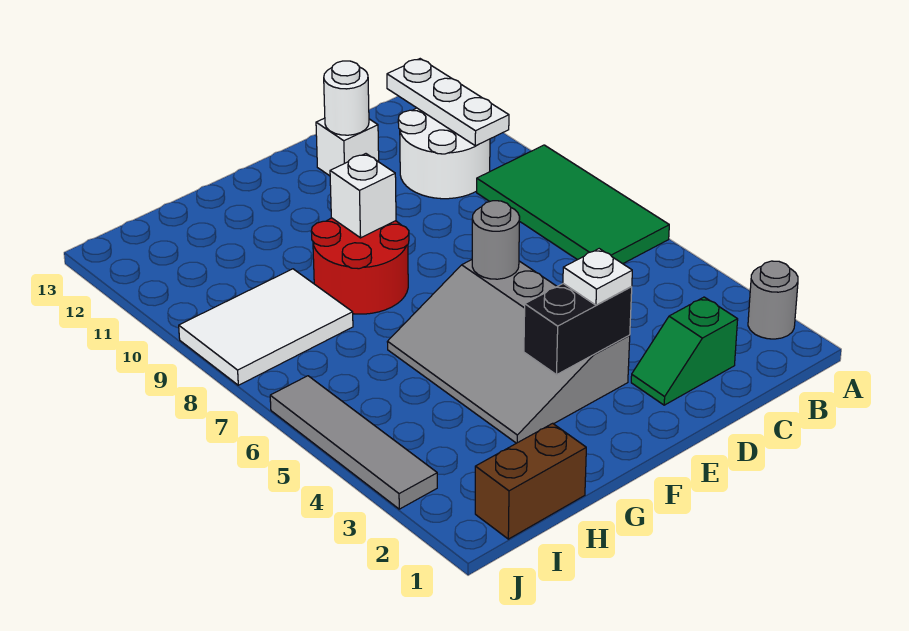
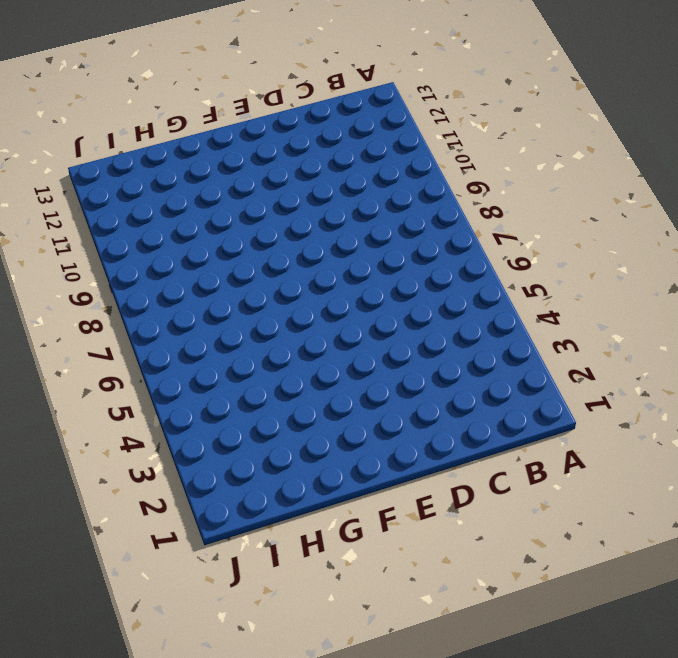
none -> grey round brick A2 level 1
none -> green tile A6:B9 level 1
none -> white round brick B10:C11 level 1

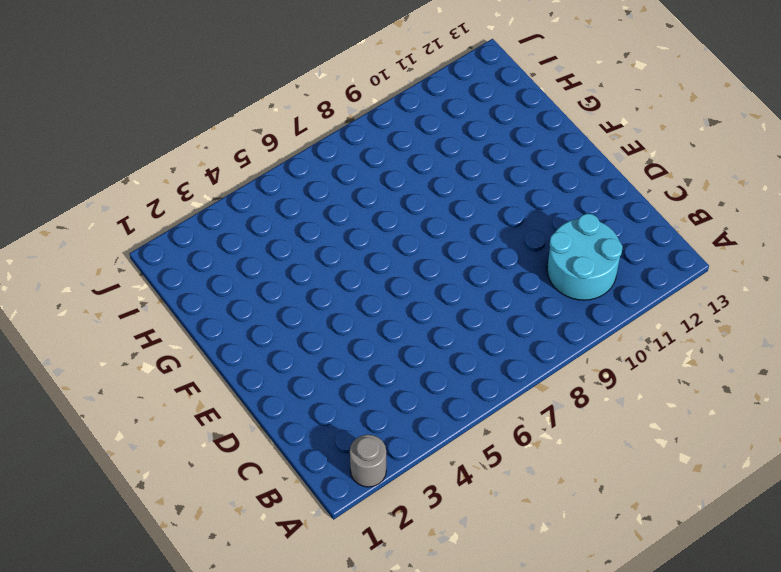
cyan round brick B10:C11 level 1 -> white round brick B10:C11 level 1
none -> green tile A6:B9 level 1
none -> green slope C2:D2 level 1 top C
none -> white brick D12 level 1

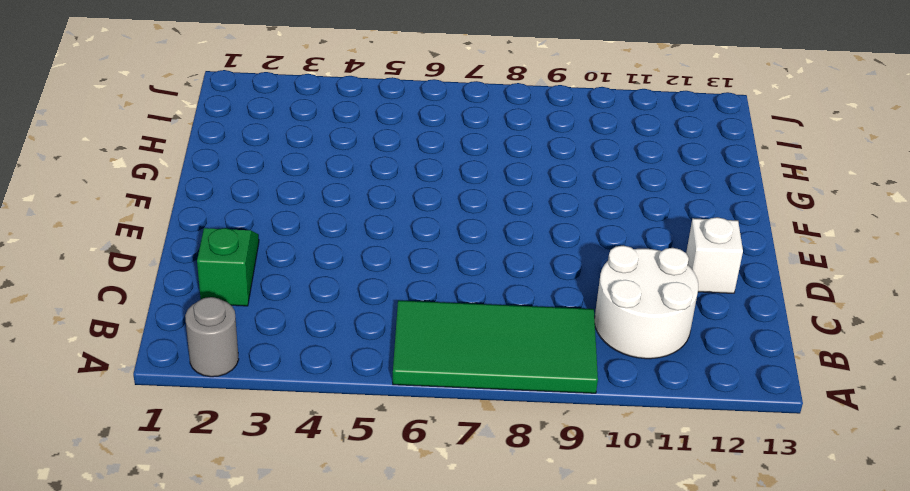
none -> grey slope E3:G6 level 1 top E
none -> red round brick F8:G9 level 1
none -> brown brick H1:I1 level 1

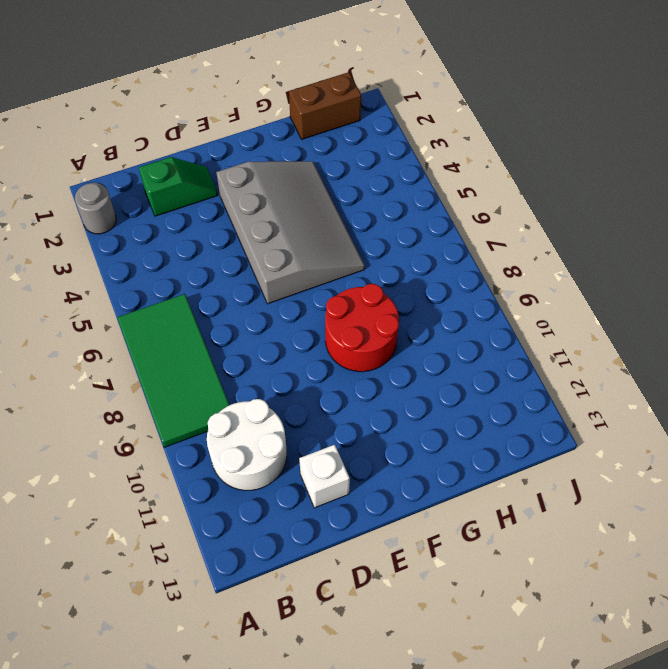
none -> white tile H8:J9 level 1
none -> grey tile J3:J6 level 1
none -> white plate B10:B12 level 2

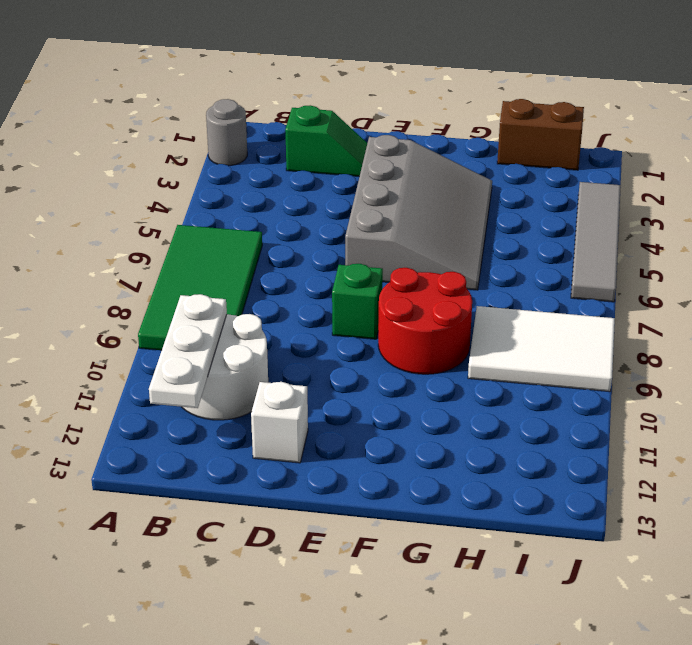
green brick E8 level 1 -> none
none -> white round brick D12 level 2
none -> black brick E3:F3 level 2
none -> grey round brick E6 level 2

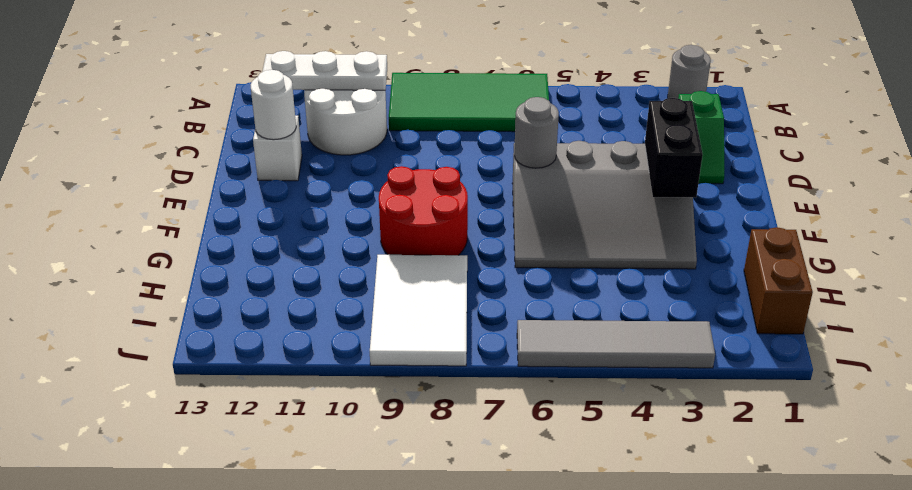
none -> white brick F9 level 2
none -> white plate E3 level 3

